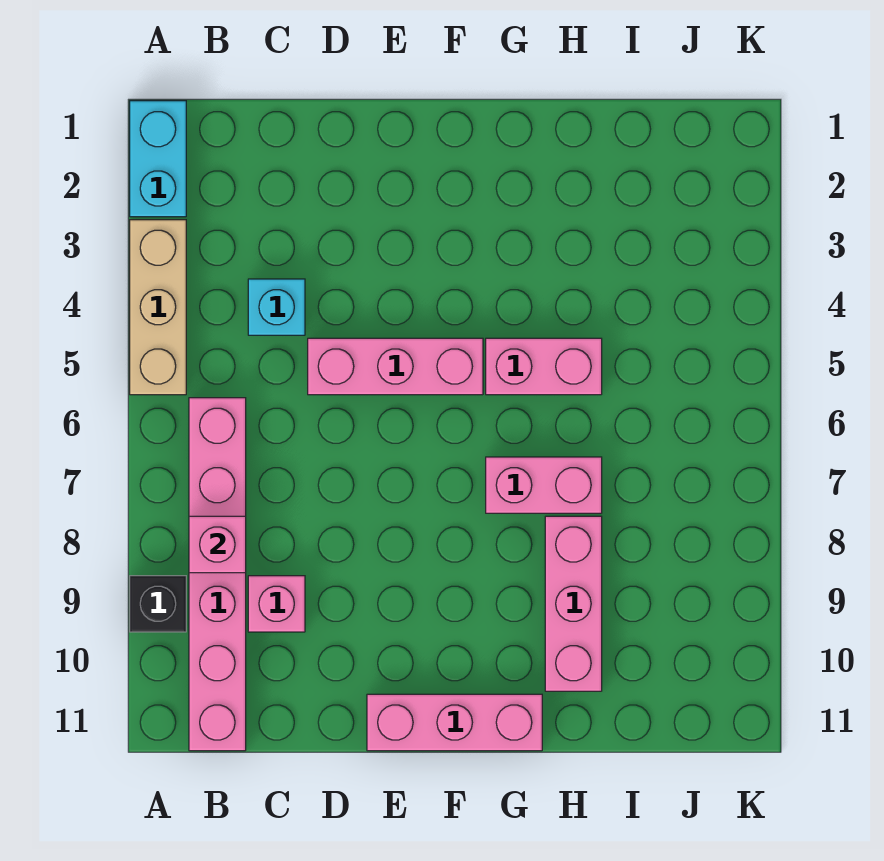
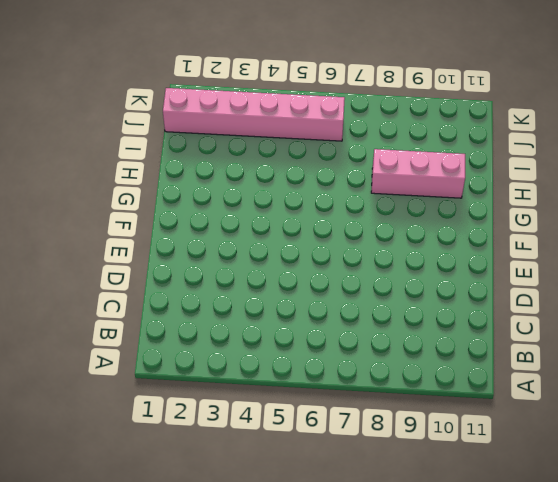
pink brick J1:J6 level 1 -> pink brick B6:B11 level 1
none -> cyan brick A1:A2 level 1
none -> tan brick A3:A5 level 1
none -> black brick A9 level 1

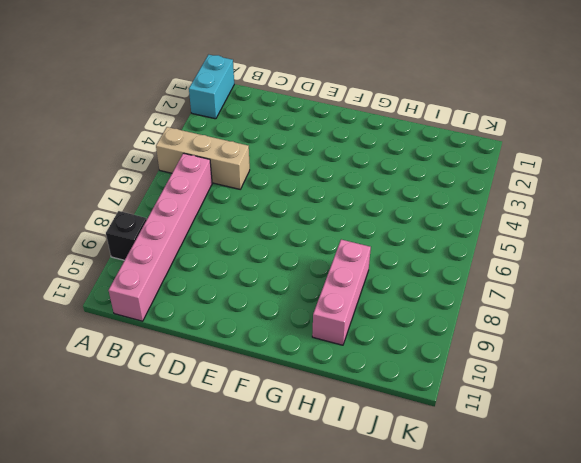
tan brick A5:C5 level 1 -> tan brick A3:A5 level 1
none -> cyan brick C4 level 1
none -> pink brick C9 level 1
none -> pink brick D5:F5 level 1

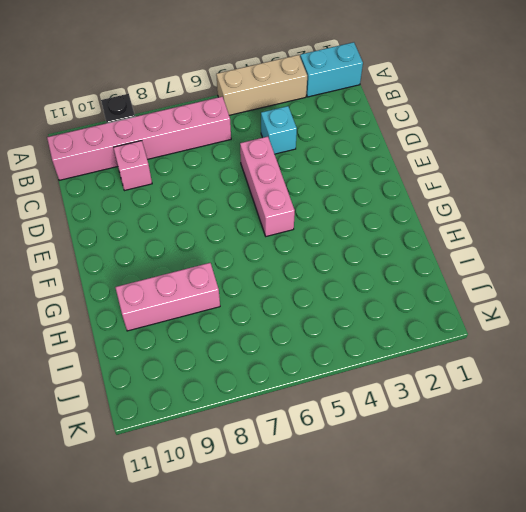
none -> pink brick E11:G11 level 1
none -> pink brick G5:H5 level 1
none -> pink brick G7:H7 level 1

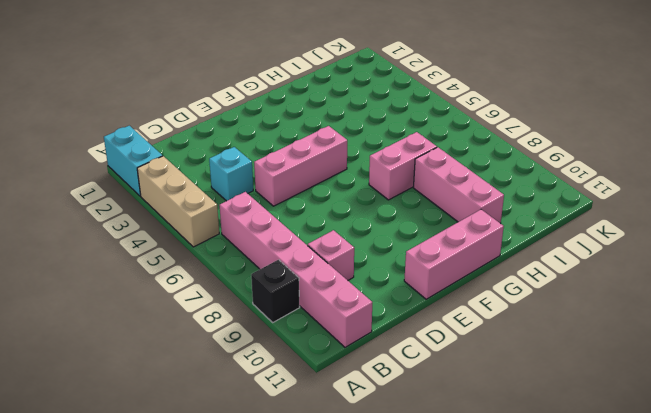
none -> pink brick G5:H5 level 1
none -> pink brick B8 level 2

